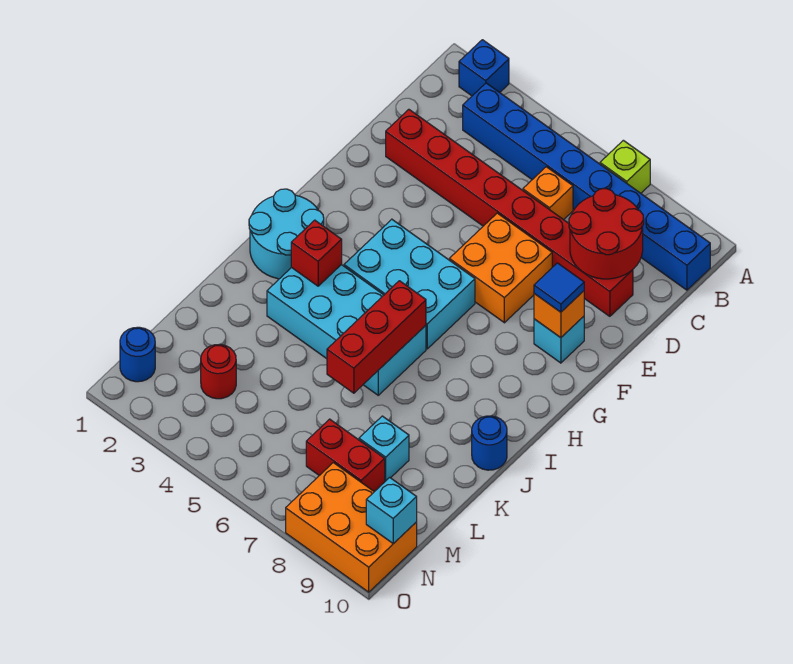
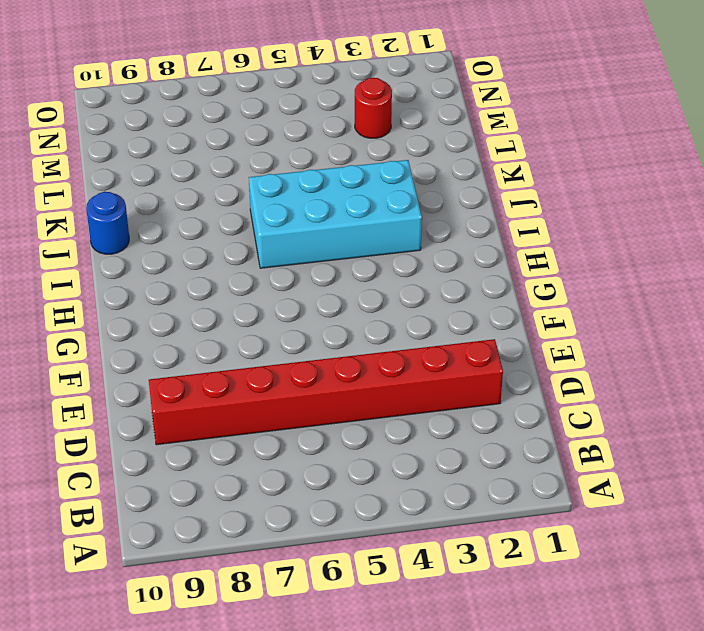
none -> blue brick A2 level 1
none -> lime brick A7 level 1
none -> blue brick B3:B10 level 1

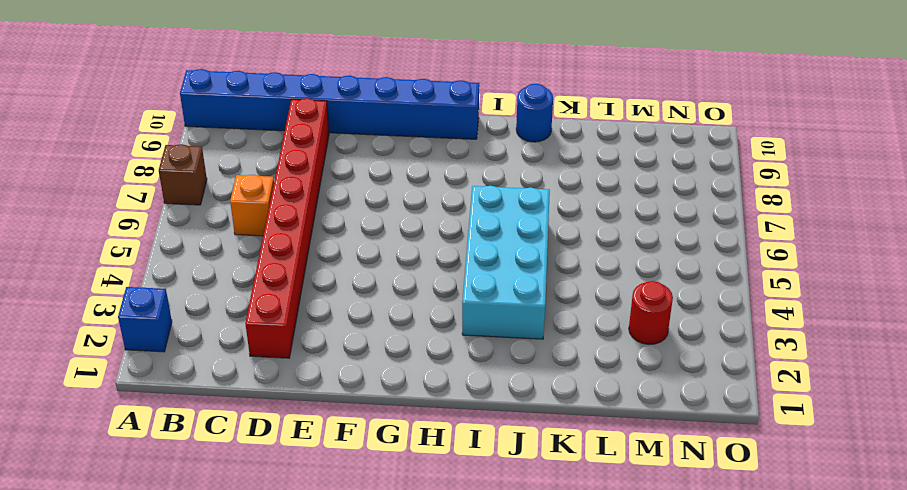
brown brick A7 level 1 -> lime brick A7 level 1
blue brick A10:H10 level 1 -> blue brick B3:B10 level 1
none -> orange brick E6:F7 level 1
none -> cyan brick F9 level 1
none -> cyan brick G4:H6 level 1

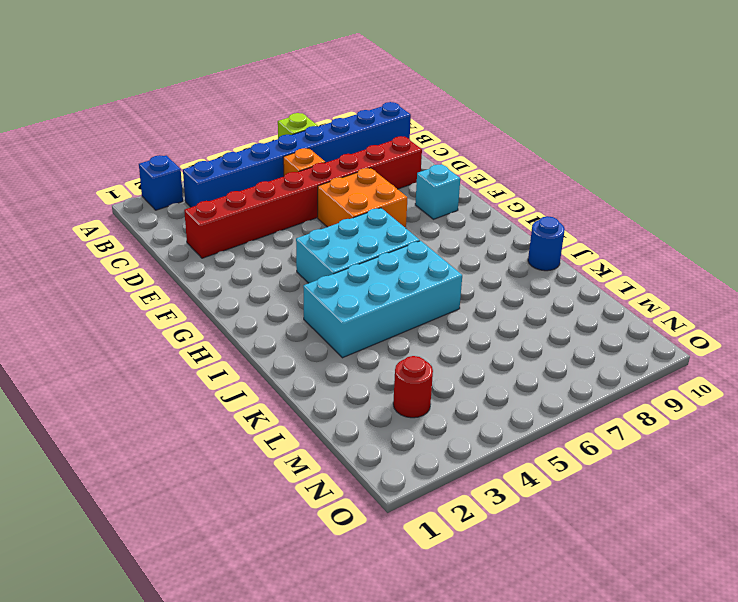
none -> cyan round brick H1:I2 level 1
none -> cyan brick L8 level 1
none -> red brick M7:M8 level 1

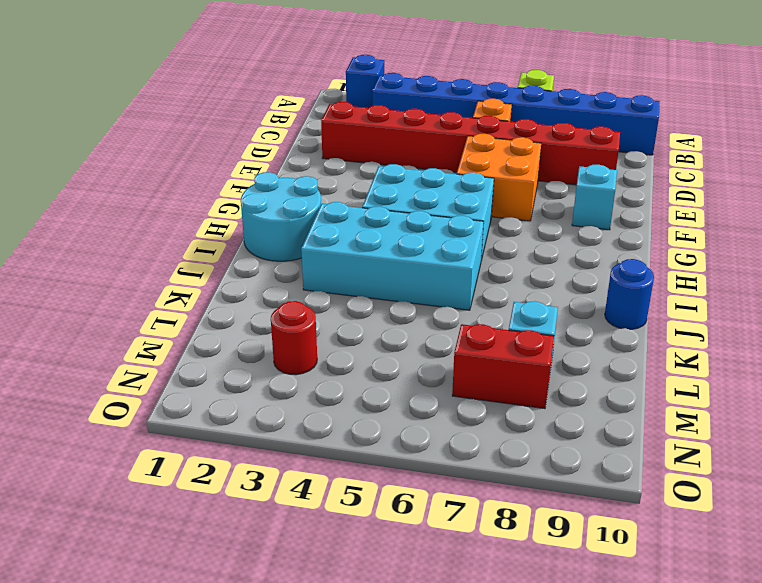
none -> blue round brick N1 level 1
none -> orange brick N8:O10 level 1
none -> red round brick C8:D9 level 2

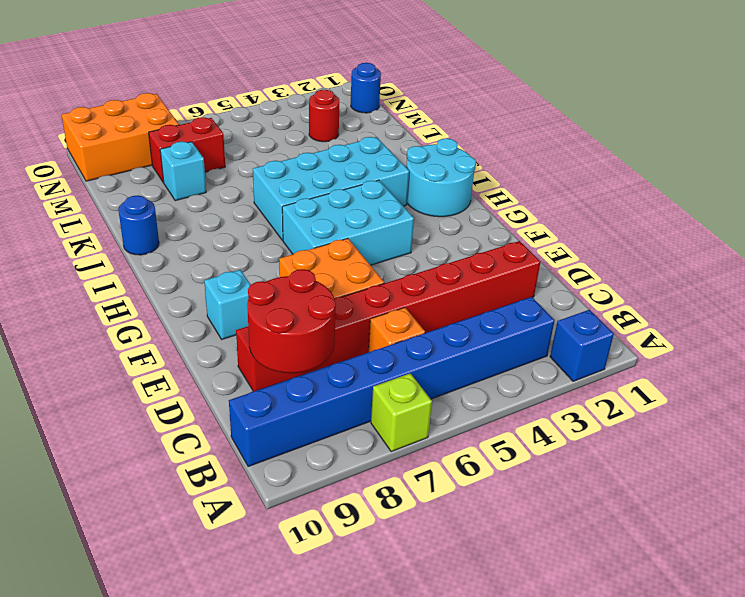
none -> orange brick F9 level 2
none -> red brick I3 level 2
none -> red brick I6:K6 level 2

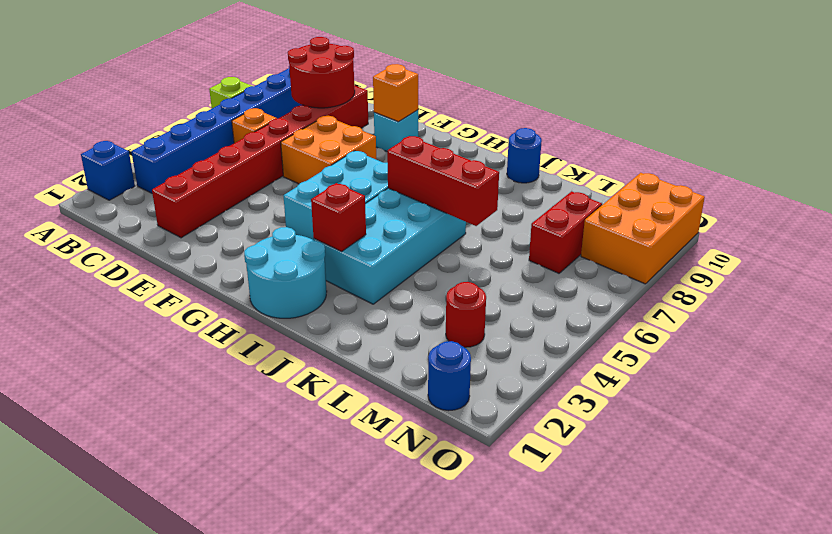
none -> cyan brick L8 level 1
none -> cyan brick N10 level 2
none -> blue tile F9 level 3

